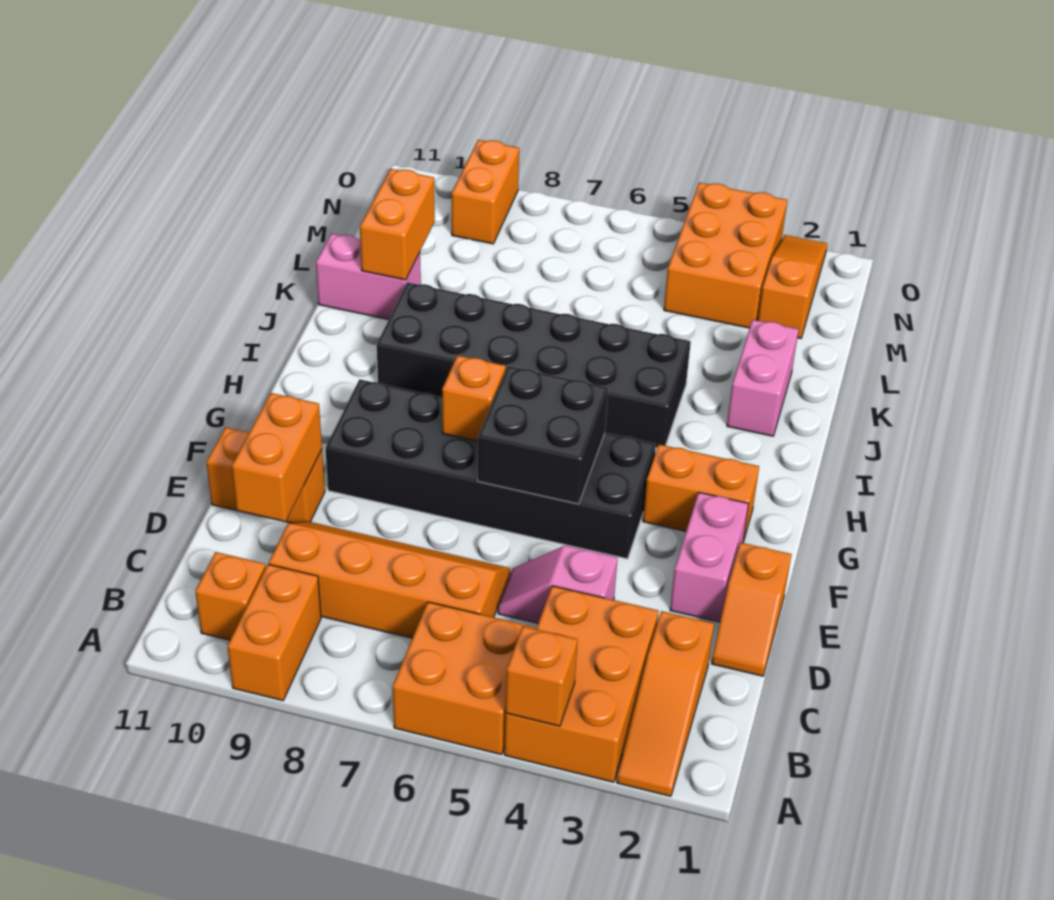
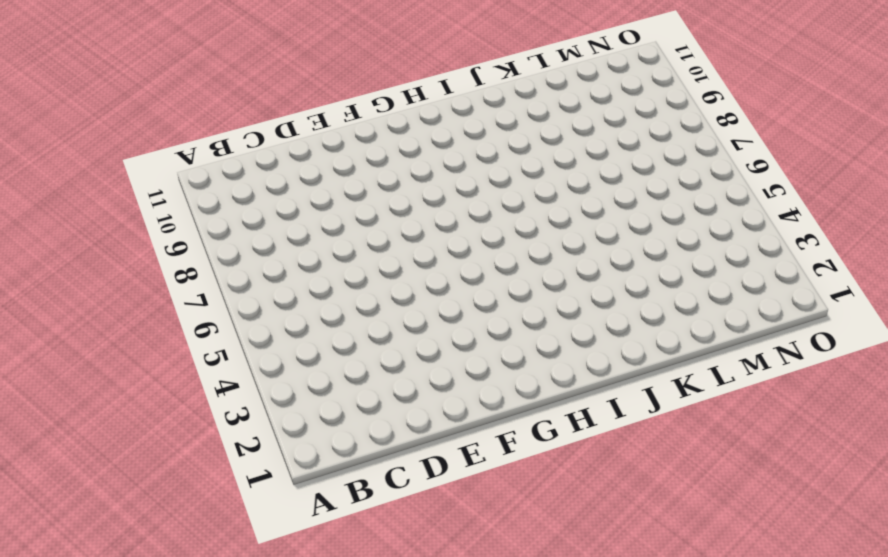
none -> orange slope A2:C2 level 1 top C
none -> orange brick A3:C4 level 1
none -> orange brick A5:B6 level 1

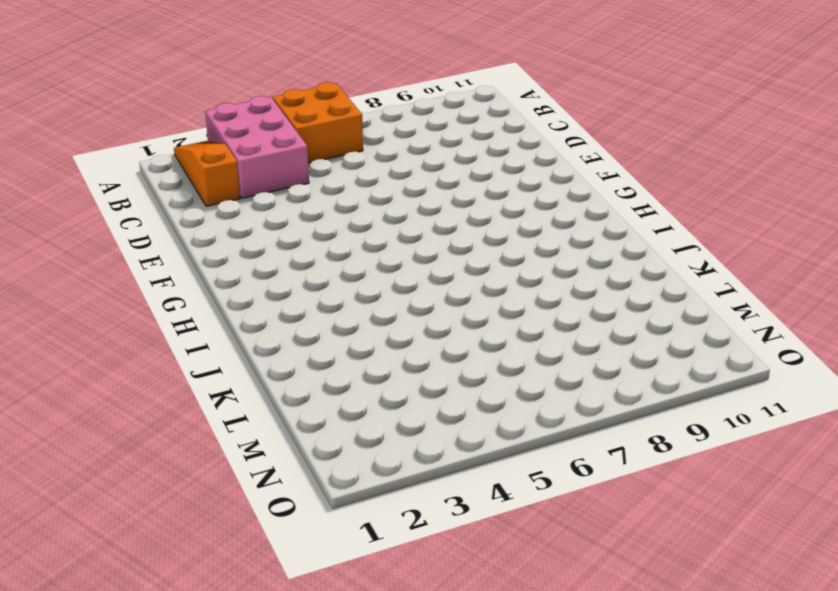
pink brick A3:C4 level 1 -> orange brick A3:C4 level 1
none -> orange brick A9:B9 level 1
none -> orange brick B10 level 1
none -> orange slope C6:D9 level 1 top C

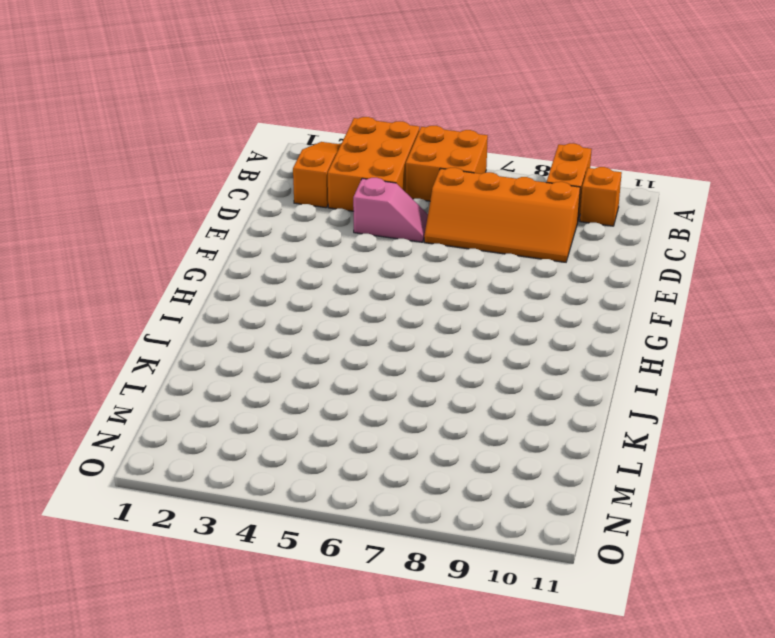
none -> orange slope D1:E1 level 1 top E
none -> pink brick E2:F2 level 1
none -> orange brick E10:E11 level 1

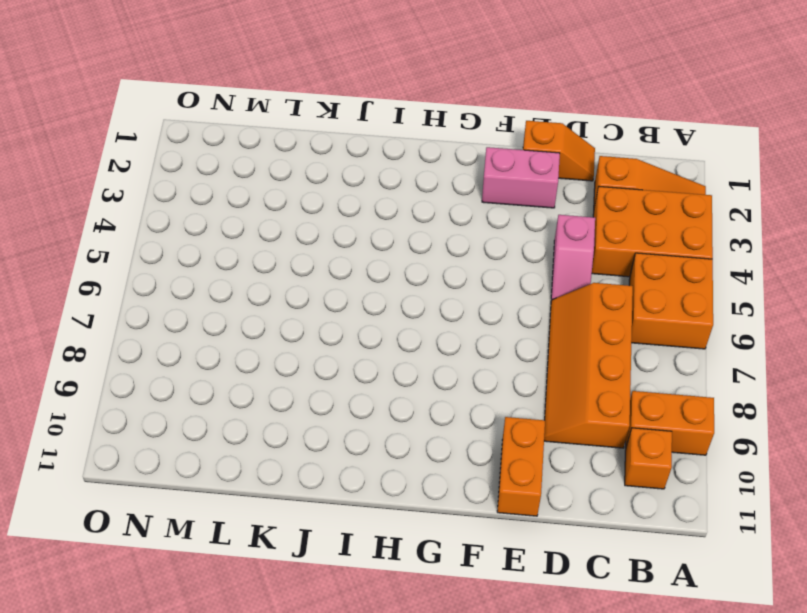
none -> black brick F4:G9 level 1
none -> orange brick G2:G3 level 1
none -> black brick I4:J9 level 1

